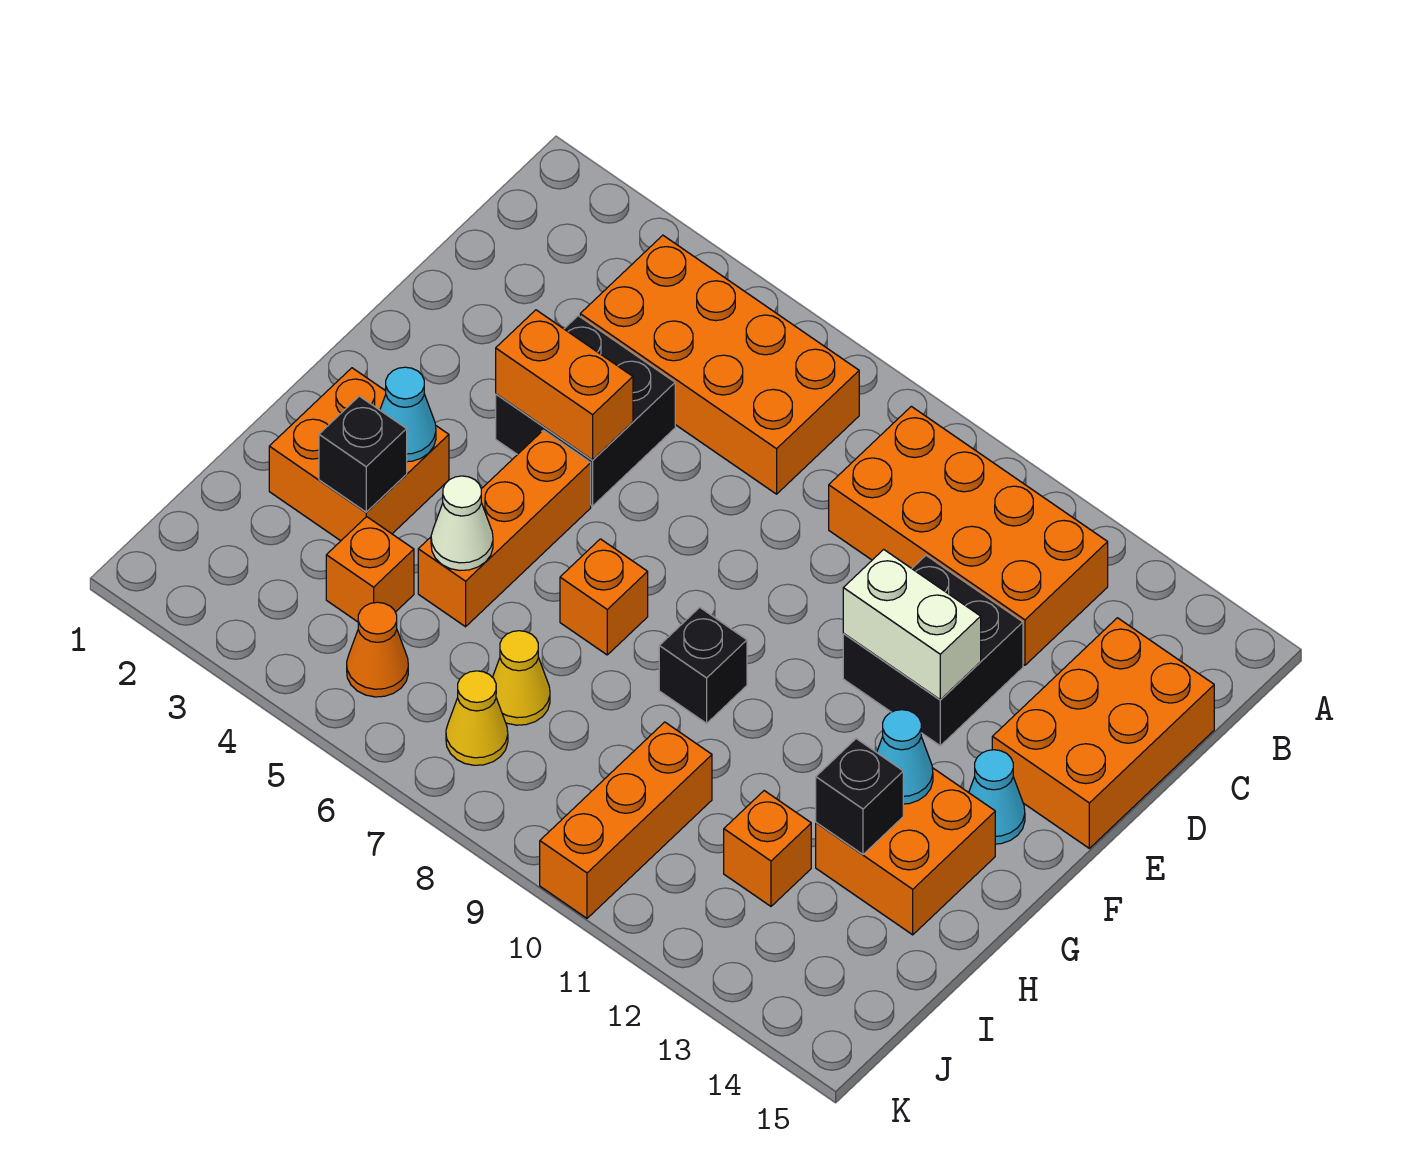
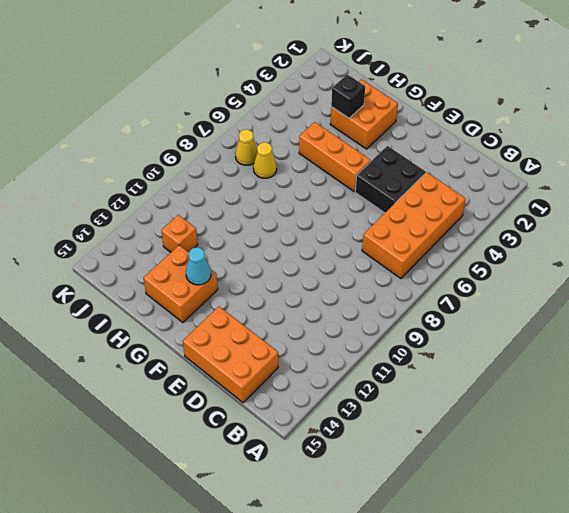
none -> orange brick B9:C12 level 1
none -> black brick D11:E12 level 1
none -> cyan cone F14 level 1

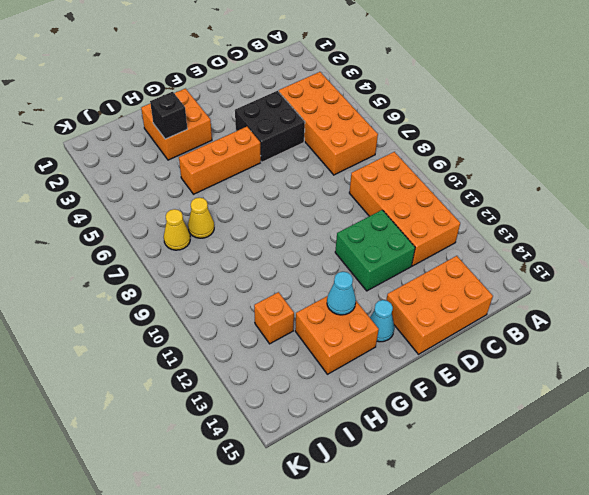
green brick D11:E12 level 1 -> black brick D11:E12 level 1
none -> orange brick G7 level 1
none -> black brick G9 level 1
none -> orange brick I4 level 1

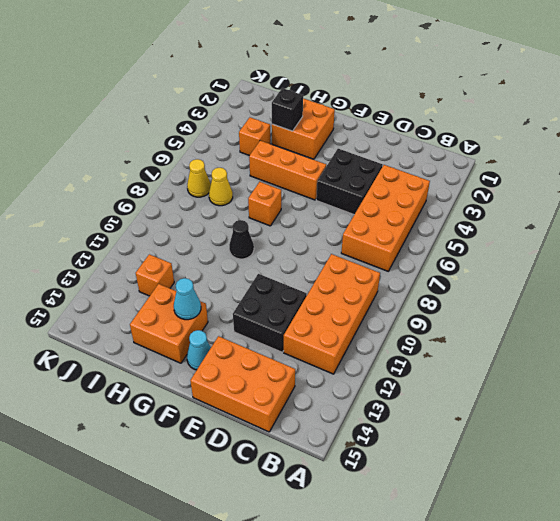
black cone G9 level 1 -> black brick G9 level 1
none -> orange brick I10:K10 level 1
none -> orange cone J5 level 1
none -> orange brick E4:E5 level 2

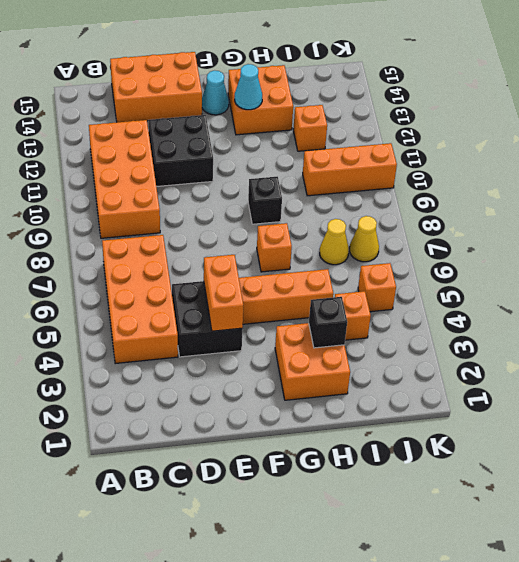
orange brick J5 level 1 -> orange cone J5 level 1
none -> white brick E11:E12 level 2
none -> cyan cone G3 level 2
none -> white cone H5 level 2

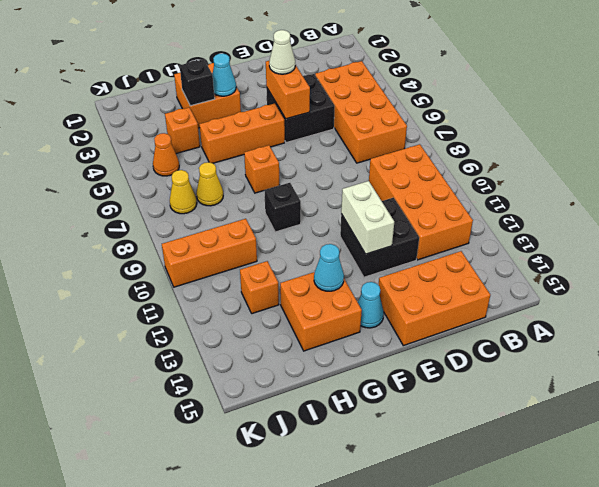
white cone E4 level 3 -> white cone H5 level 2
none -> black brick H13 level 2

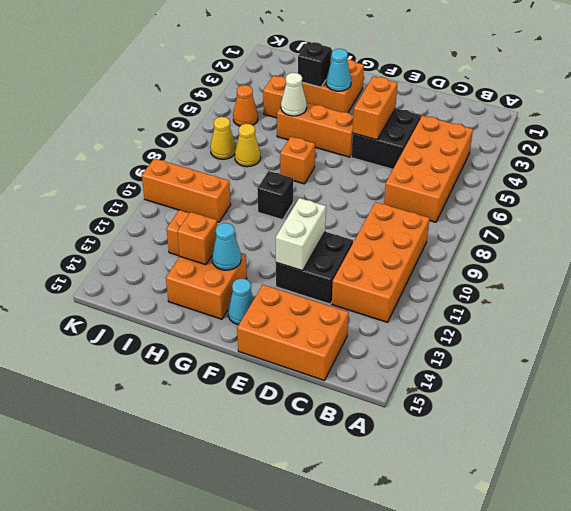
orange brick H13 level 2 -> black brick H13 level 2

